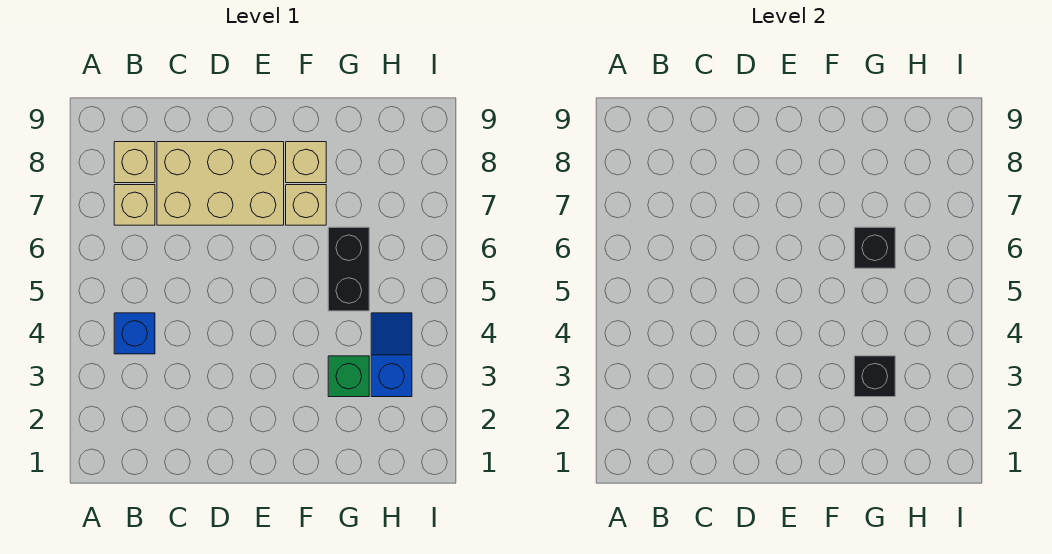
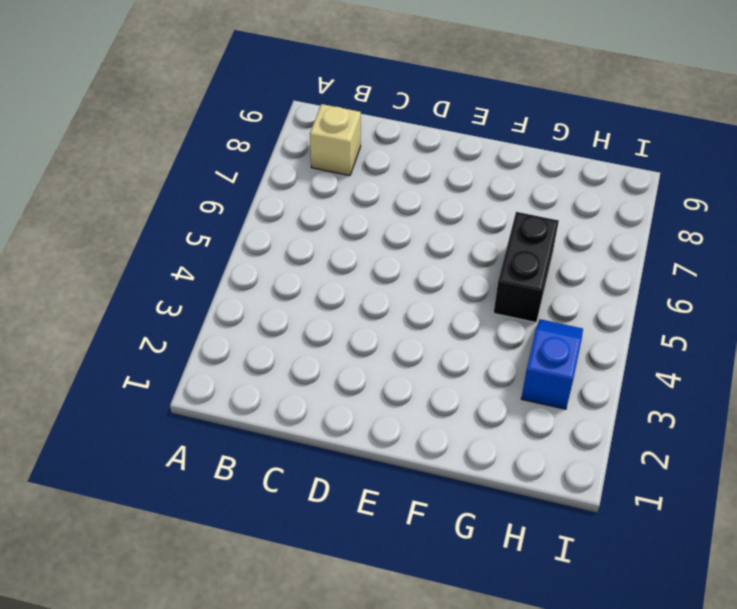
none -> blue brick B4 level 1
none -> tan brick B7 level 1

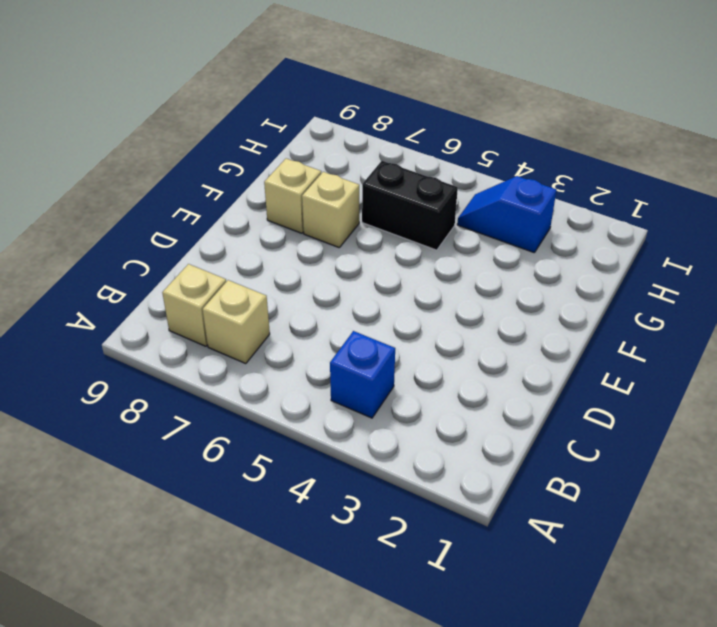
none -> tan brick C7:E8 level 1
none -> green brick G3 level 1

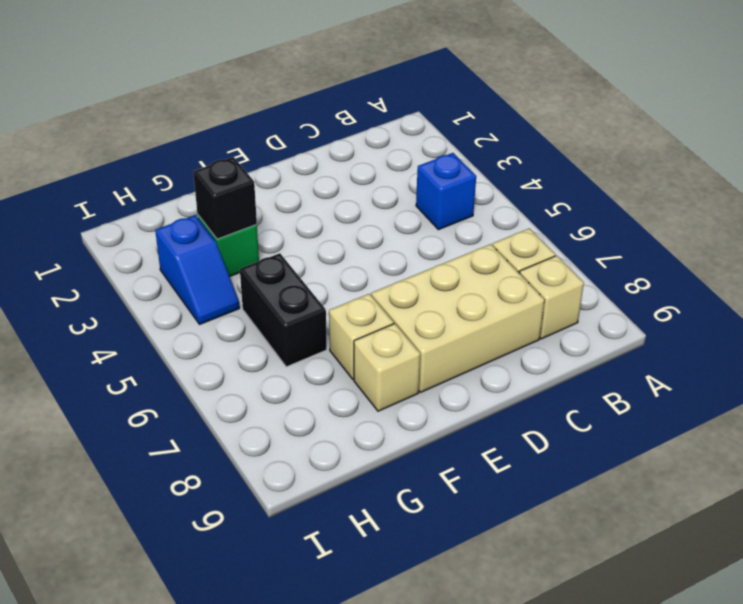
none -> black brick G6 level 2

